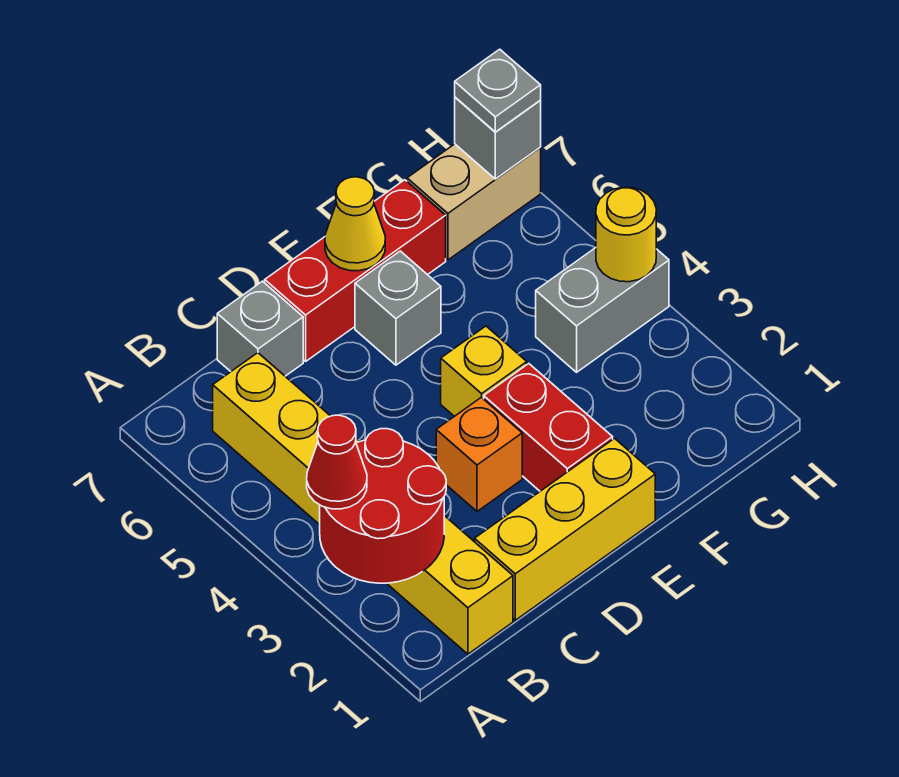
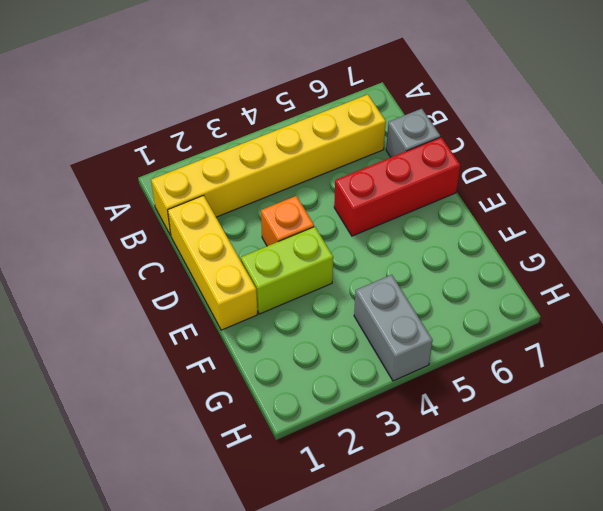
red brick D5:D7 level 1 -> red brick D7:F7 level 1
lime brick E2:E3 level 1 -> red brick E2:E3 level 1
none -> yellow brick E4 level 1
none -> grey brick E6 level 1
none -> tan brick G7:H7 level 1

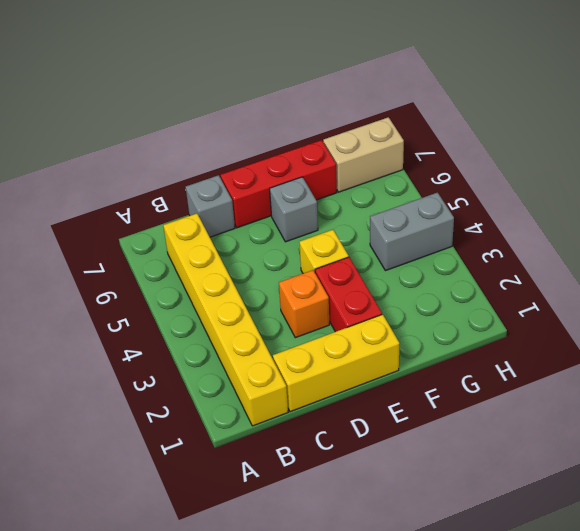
none -> red round brick A2:B3 level 2
none -> yellow cone E7 level 2
none -> yellow round brick H4 level 2

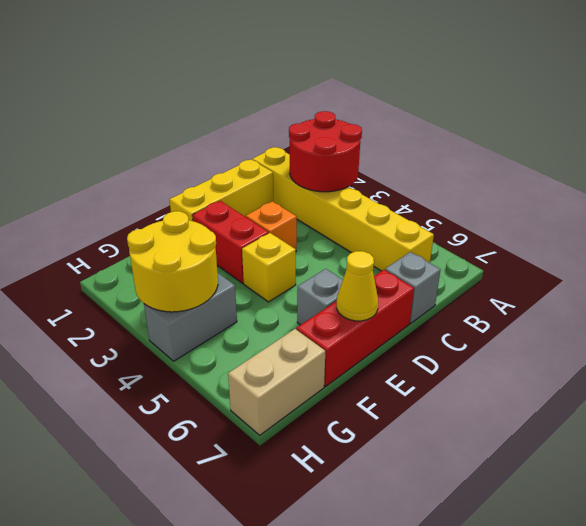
yellow round brick G3:H4 level 2 -> yellow round brick H4 level 2
none -> grey brick H7 level 2
none -> red cone A3 level 3
none -> grey plate H7 level 3

